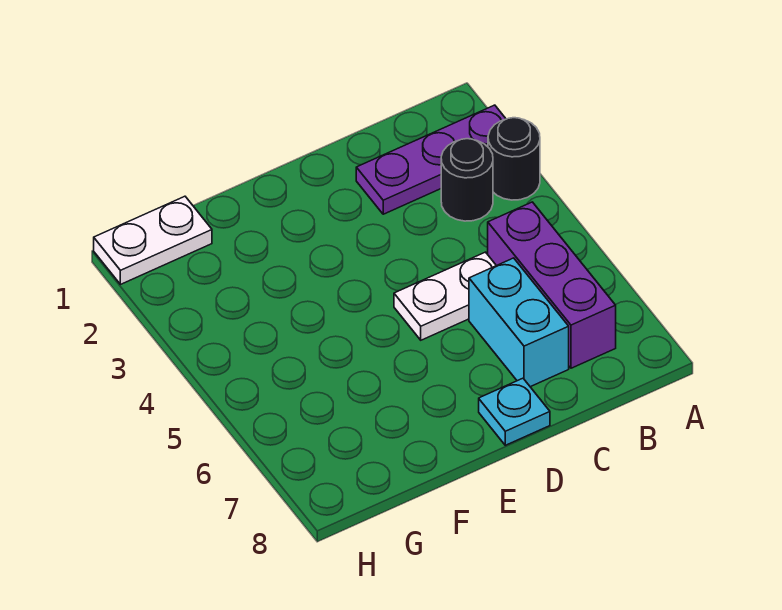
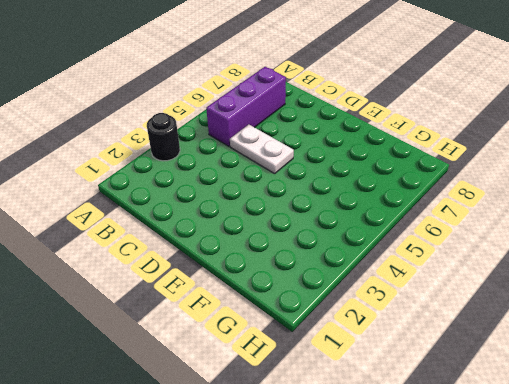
none -> purple plate A2:C2 level 1
none -> black round brick B3 level 1

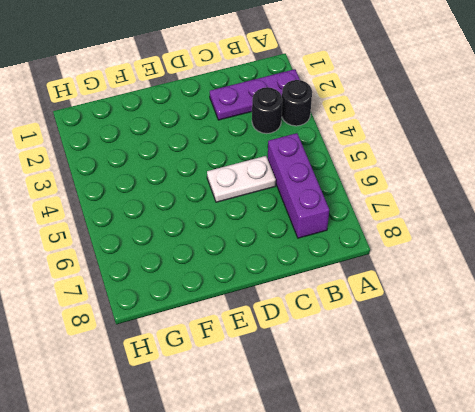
none -> cyan brick C6:C7 level 1
none -> cyan plate D8 level 1

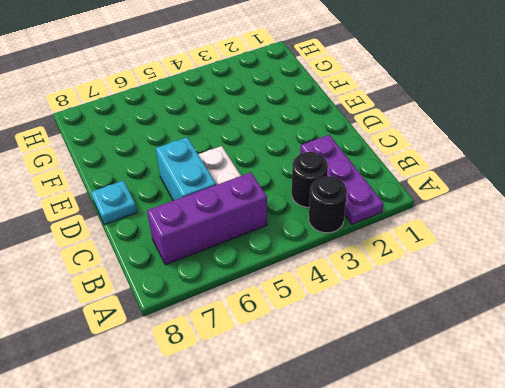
cyan brick C6:D6 level 1 -> cyan brick C6:C7 level 1
none -> white plate G1:H1 level 1

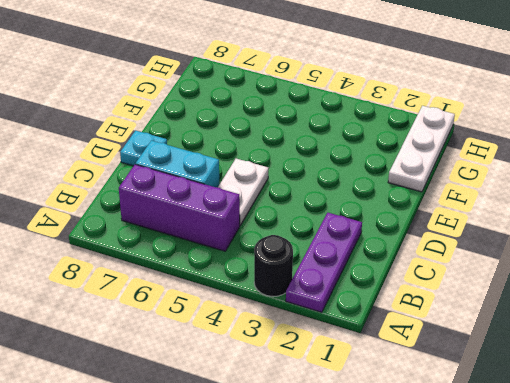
white plate F1:H1 level 1 -> white plate G1:H1 level 1
none -> black round brick B3 level 1

